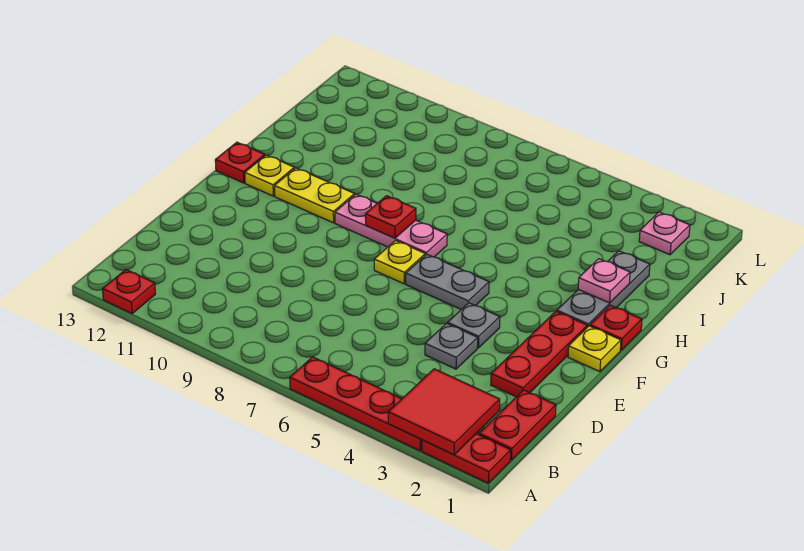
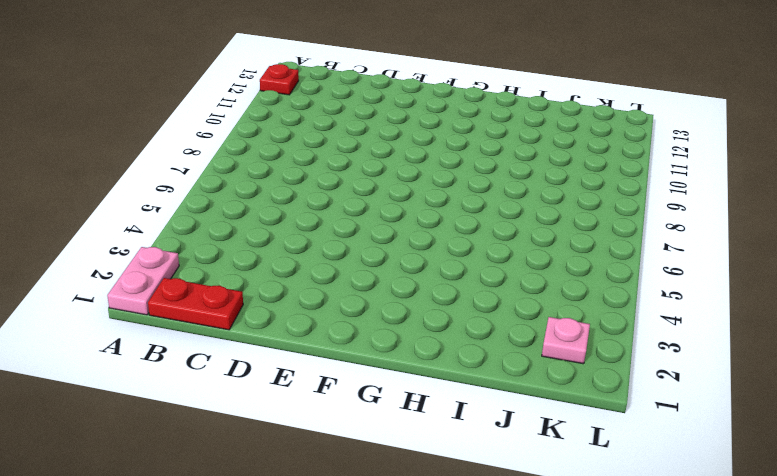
pink plate A1:A2 level 1 -> red plate A1:A2 level 1
none -> red plate A3:A6 level 1
none -> red plate D2:F2 level 1
none -> grey plate D4 level 1

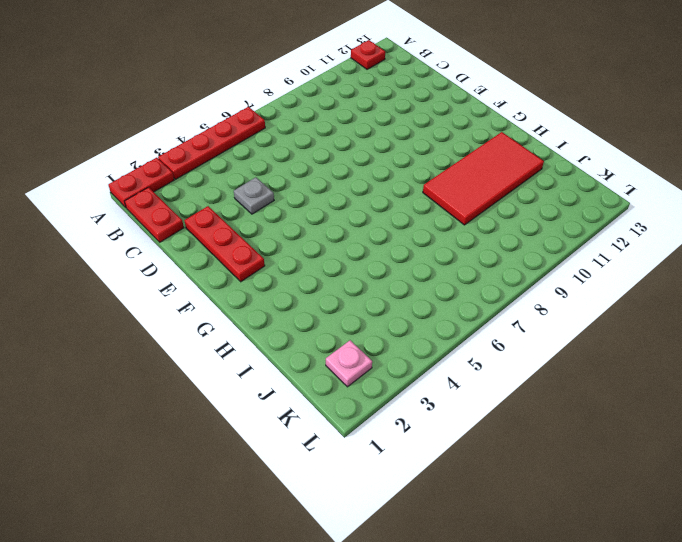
red tile H9:I12 level 1 -> none
none -> grey plate E4 level 1
none -> yellow plate F1 level 1
none -> grey plate F5:F6 level 1

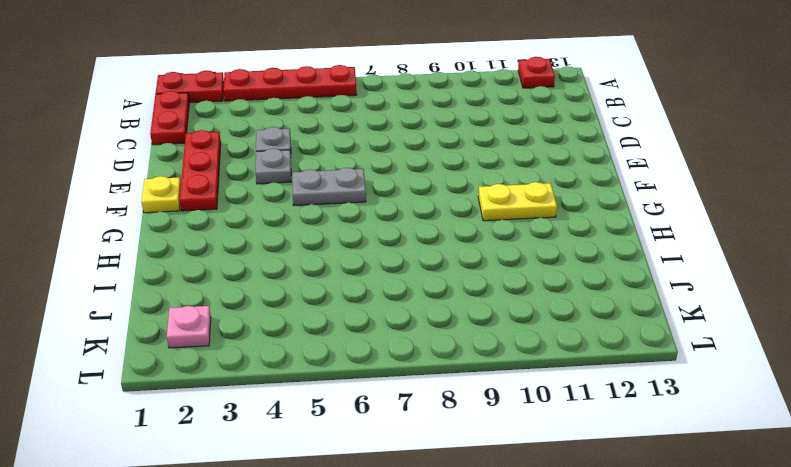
none -> yellow plate F7 level 1
none -> red plate G1 level 1
none -> grey plate G2:I2 level 1

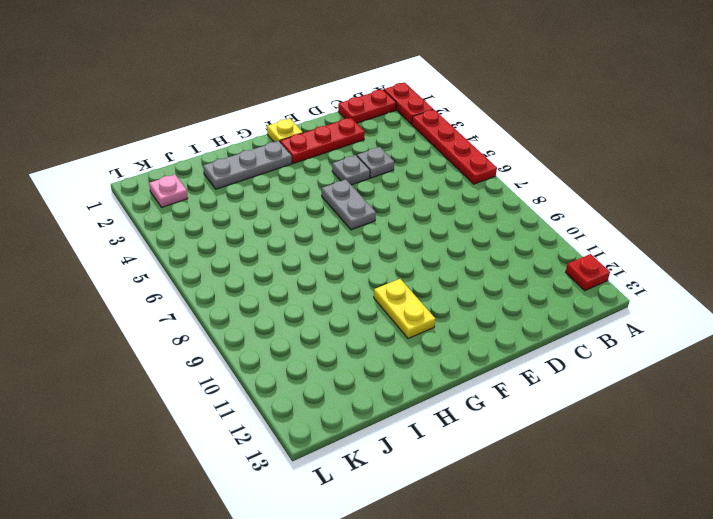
none -> yellow plate F7 level 1
none -> red plate G1 level 1
none -> pink plate G7:G9 level 1

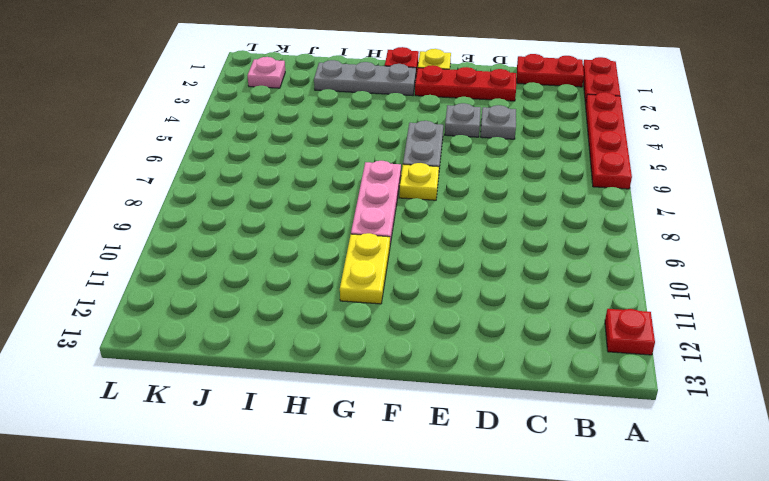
none -> yellow plate G12 level 1
none -> red plate G13 level 1
none -> red tile A2:B3 level 2

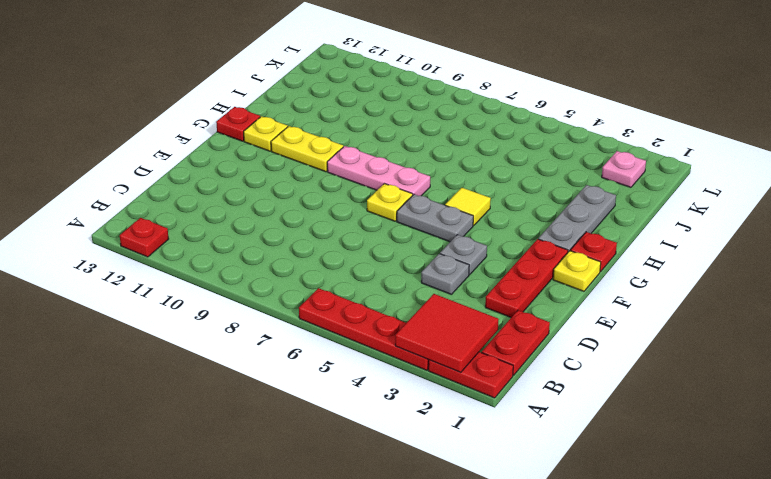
yellow tile G5 level 1 -> none
none -> red plate G8 level 2
none -> pink plate H2 level 2

